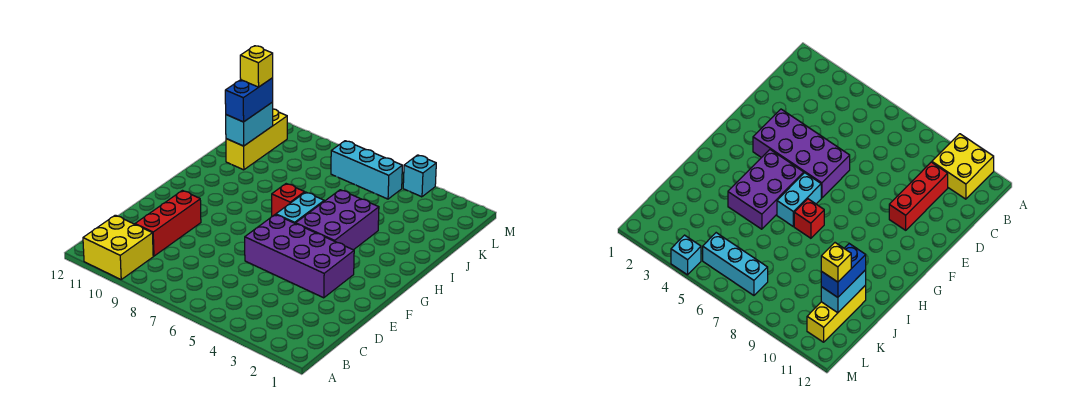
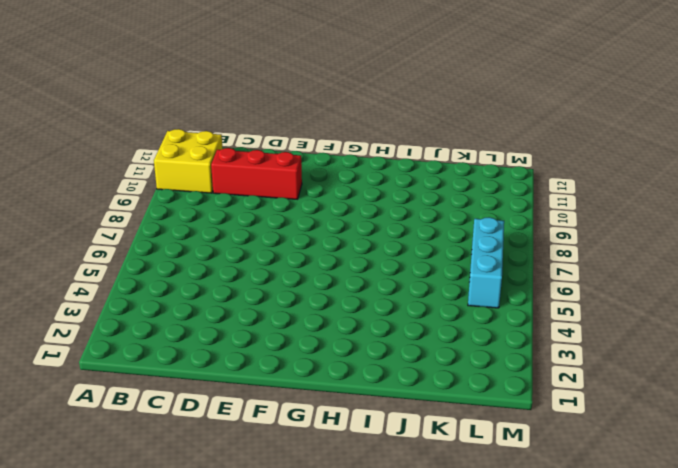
none -> purple brick E3:F6 level 1
none -> purple brick G4:I5 level 1
none -> cyan brick G6:H6 level 1

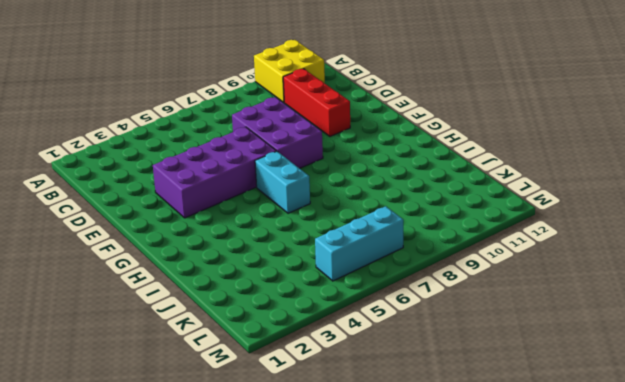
purple brick D7:F8 level 1 -> purple brick G4:I5 level 1
none -> red brick H7 level 1
none -> yellow brick J11:L11 level 1
none -> cyan brick M4 level 1

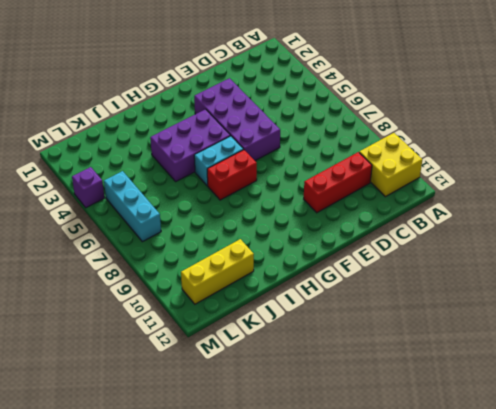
red brick G7:H7 level 1 -> red brick H7 level 1
purple brick M4 level 1 -> cyan brick M4 level 1
none -> cyan brick J11:K11 level 2
none -> blue brick J11:K11 level 3
none -> yellow brick K11 level 4

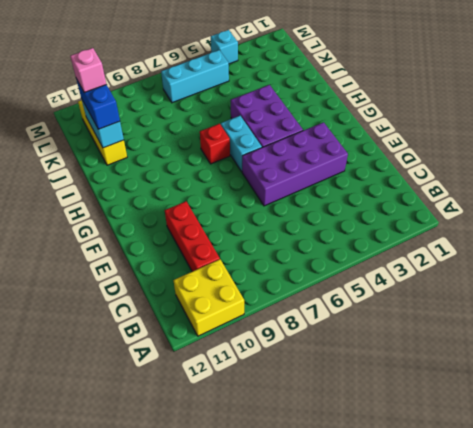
pink brick K11 level 4 -> yellow brick K11 level 4

